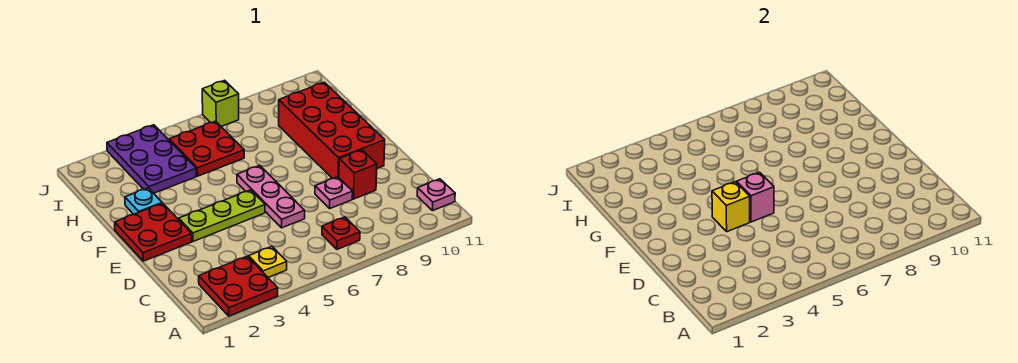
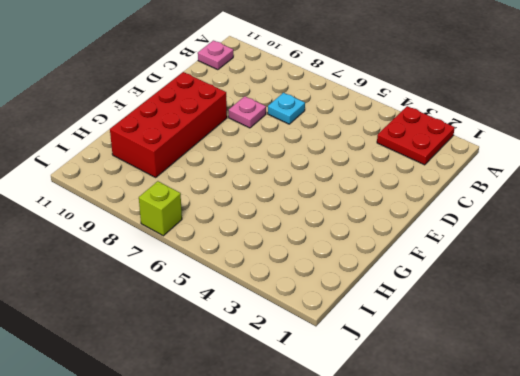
cyan plate C7 level 1 -> cyan plate G2 level 1
none -> yellow plate B4 level 1
none -> red plate B7 level 1
none -> pink plate D6:F6 level 1

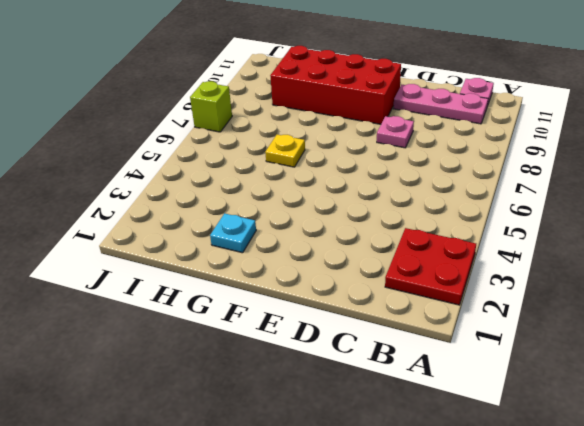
pink plate B10:D10 level 1 -> pink plate D6:F6 level 1
yellow plate G6 level 1 -> yellow plate B4 level 1
none -> red plate B7 level 1
none -> red brick D9 level 1
none -> red plate E1:F2 level 1

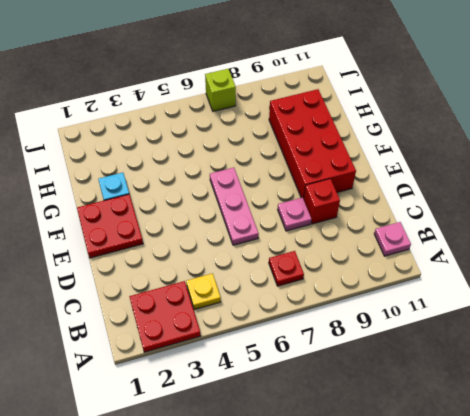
none -> lime plate E3:E5 level 1
none -> purple plate H3:J4 level 1
none -> red plate H5:I6 level 1

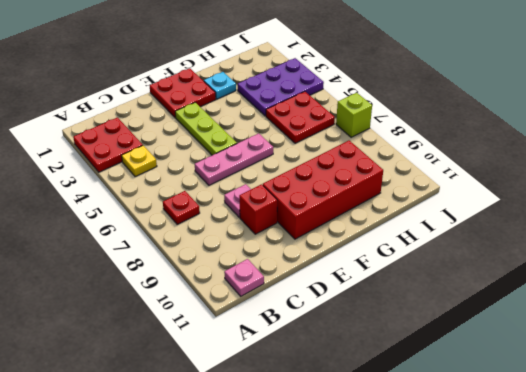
none -> yellow brick E4 level 2
none -> pink brick E5 level 2

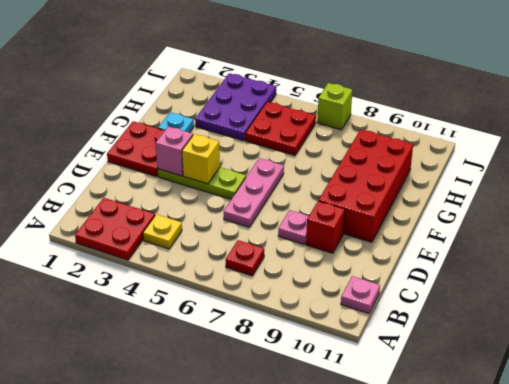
pink brick E3 level 2 -> pink brick E5 level 2

